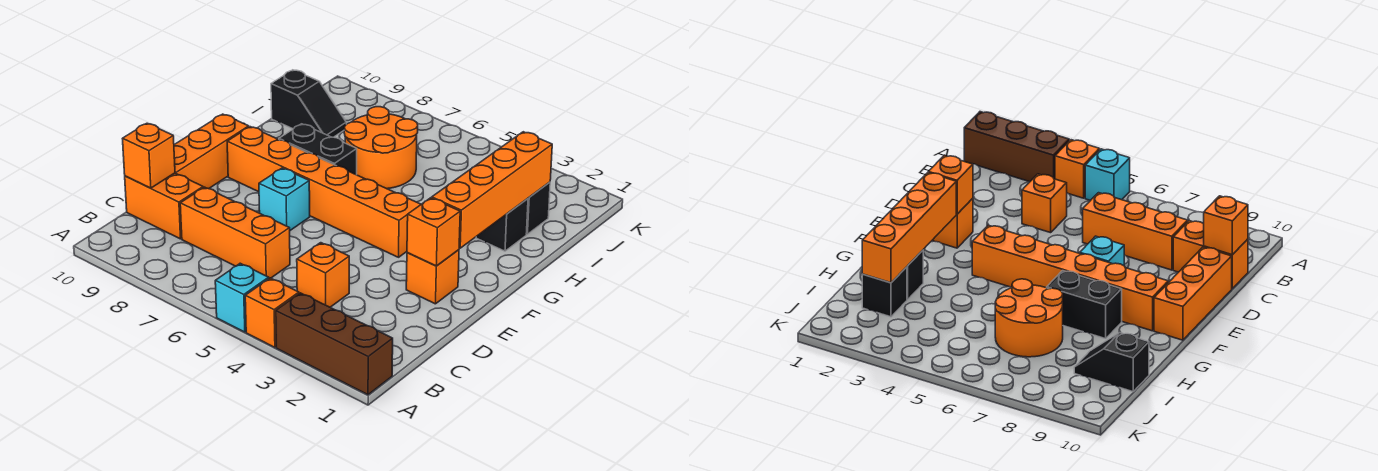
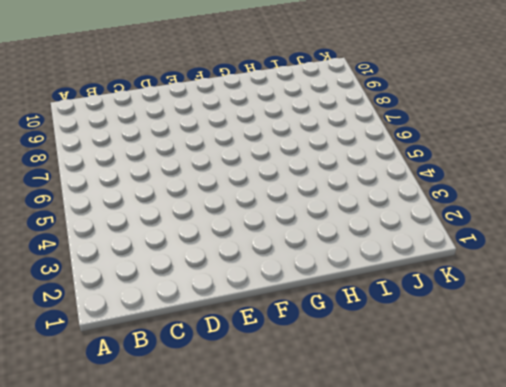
none -> brown brick A1:A3 level 1
none -> orange brick A4 level 1
none -> cyan brick A5 level 1

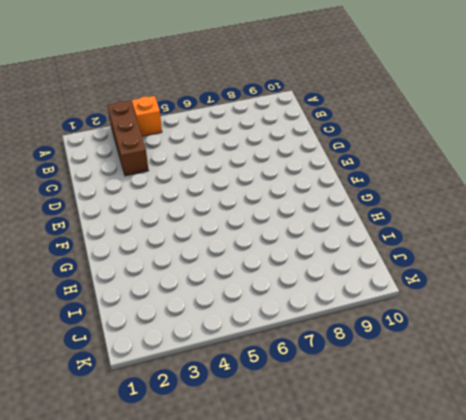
brown brick A3:C3 level 1 -> brown brick A1:A3 level 1
none -> cyan brick A5 level 1
none -> orange brick C4 level 1
none -> orange brick C6:C8 level 1

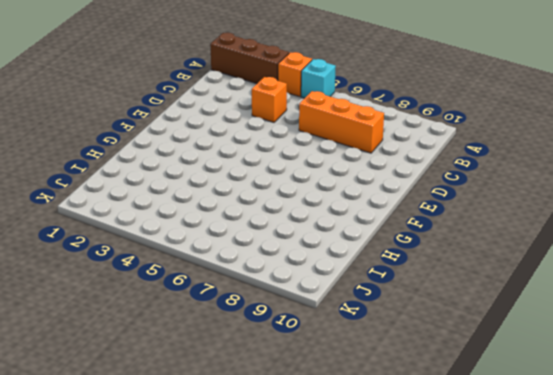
none -> orange brick C9:C10 level 1
none -> orange brick D10:F10 level 1
none -> orange brick E2 level 1

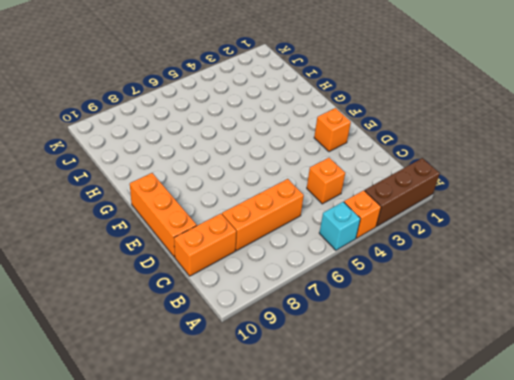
none -> cyan brick E7 level 1
none -> orange brick F4:F9 level 1
none -> black brick G7:G8 level 1

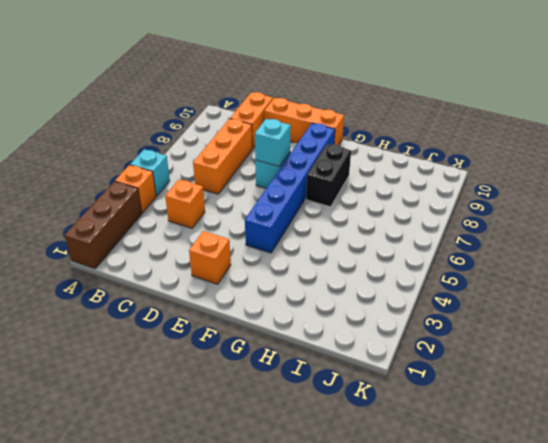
cyan brick E7 level 2 -> none
blue brick F4:F9 level 1 -> orange brick F4:F9 level 1
none -> black brick H2 level 1
none -> orange round brick H6:I7 level 1
none -> black brick I2 level 1

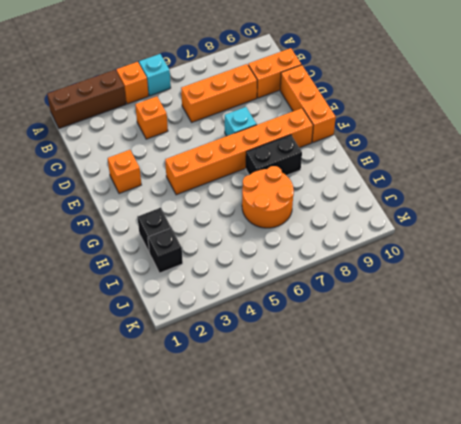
none -> black slope I9:I10 level 1 top 10
none -> orange brick C10 level 2
none -> orange brick E2 level 2

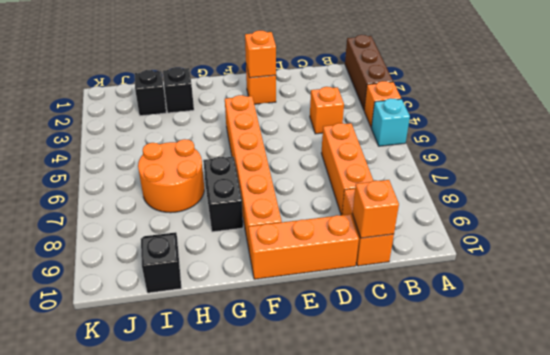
none -> cyan brick E7 level 1
none -> orange brick F2:I2 level 2

